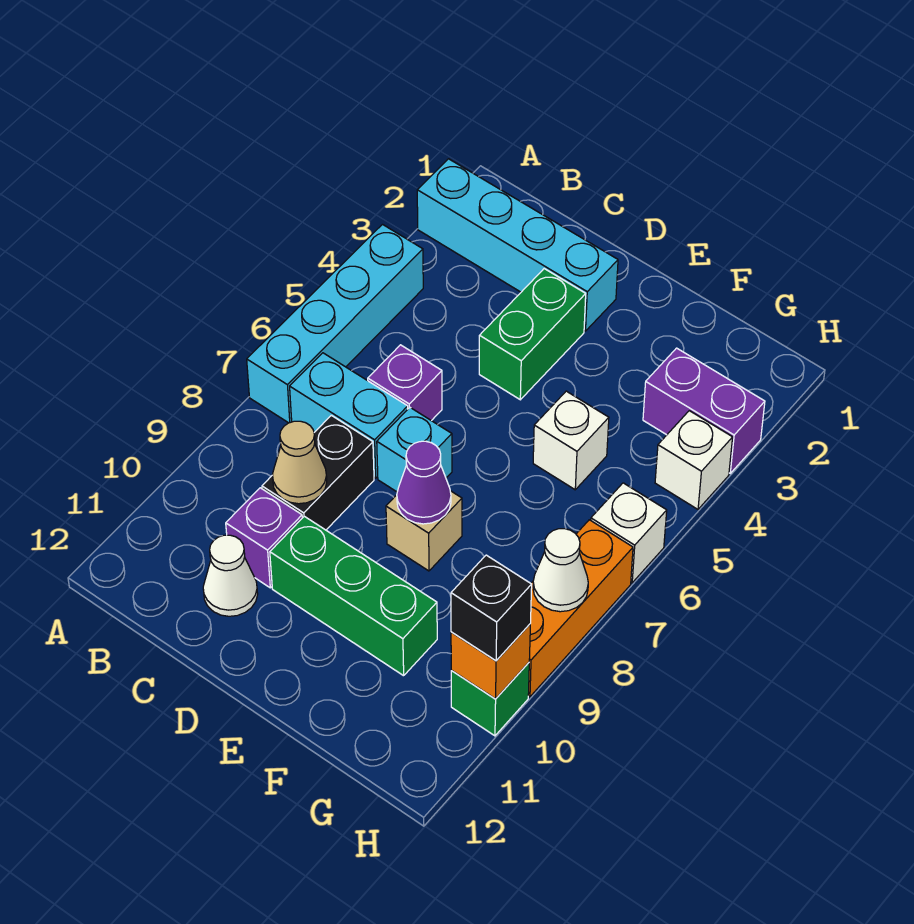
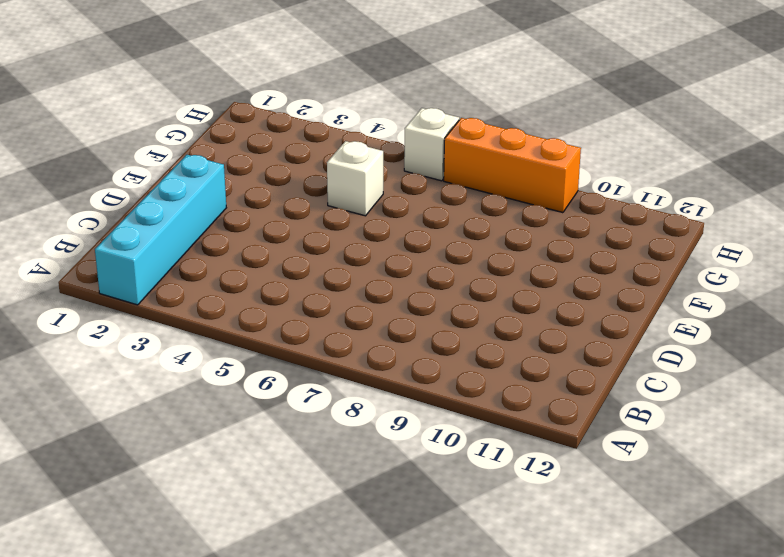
none -> cyan brick A4:A7 level 1
none -> cyan brick B7:C7 level 1
none -> purple brick C6 level 1

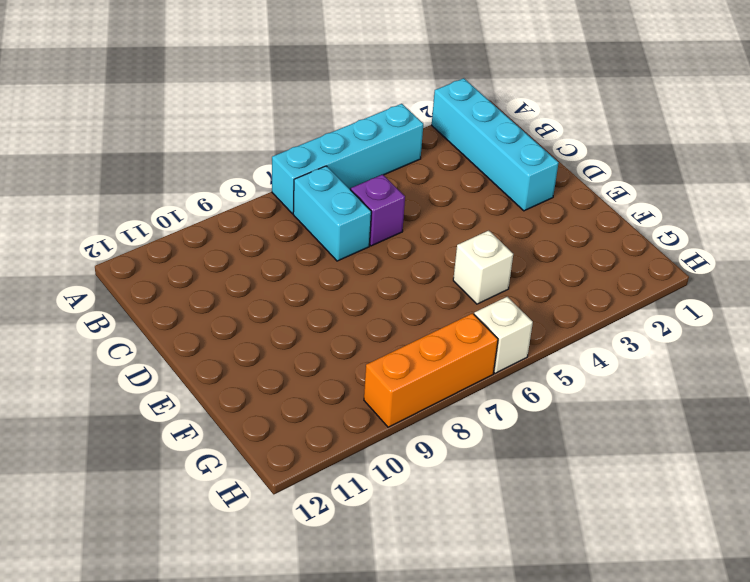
none -> black brick C8:C9 level 1
none -> purple brick C10 level 1
none -> white cone C11 level 1

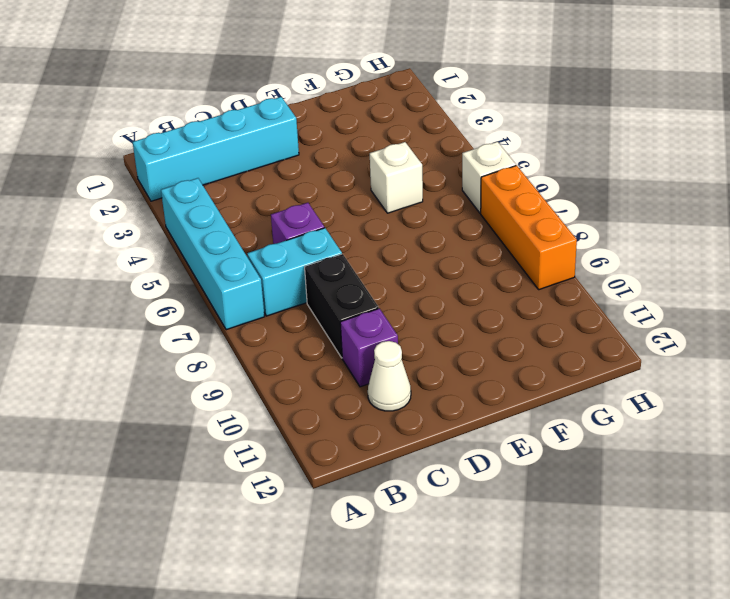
none -> green brick D3:D4 level 1
none -> cyan brick D7 level 1
none -> green brick D10:F10 level 1

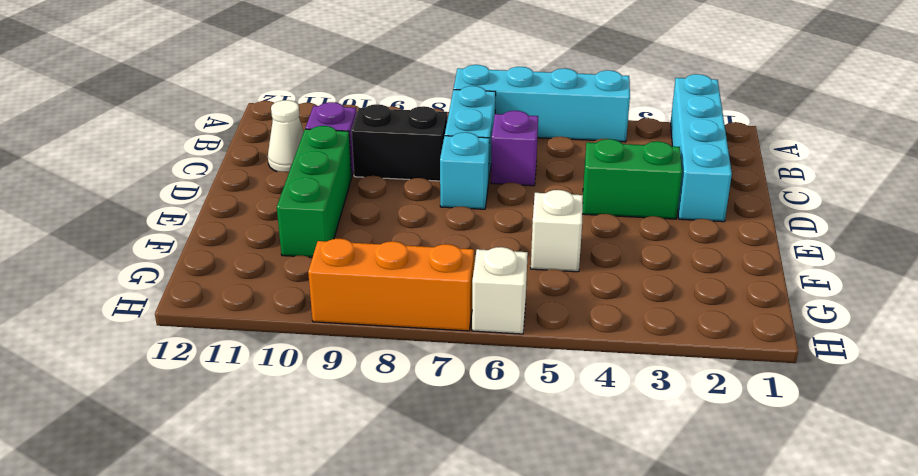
none -> tan brick E8 level 1
none -> purple brick G3:H3 level 1
none -> white brick H4 level 1

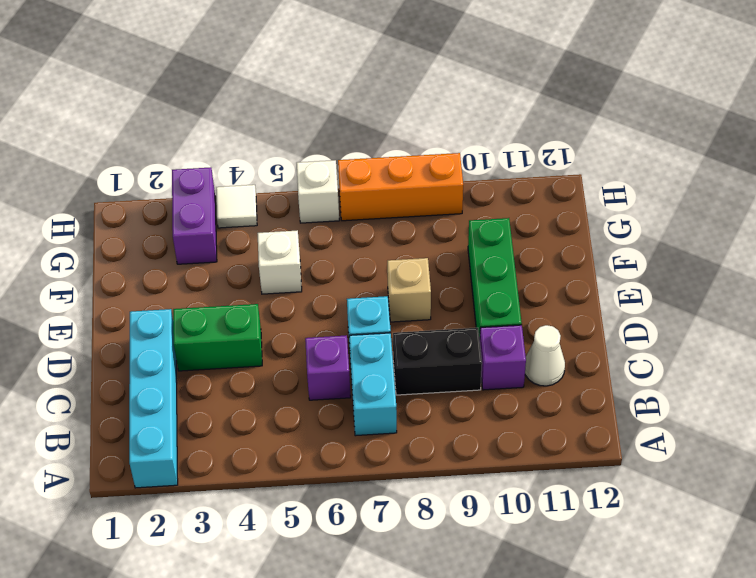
white tile H4 level 1 -> white brick H4 level 1
none -> cyan brick A4:A7 level 1
none -> green brick H10 level 1
none -> tan cone C9 level 2

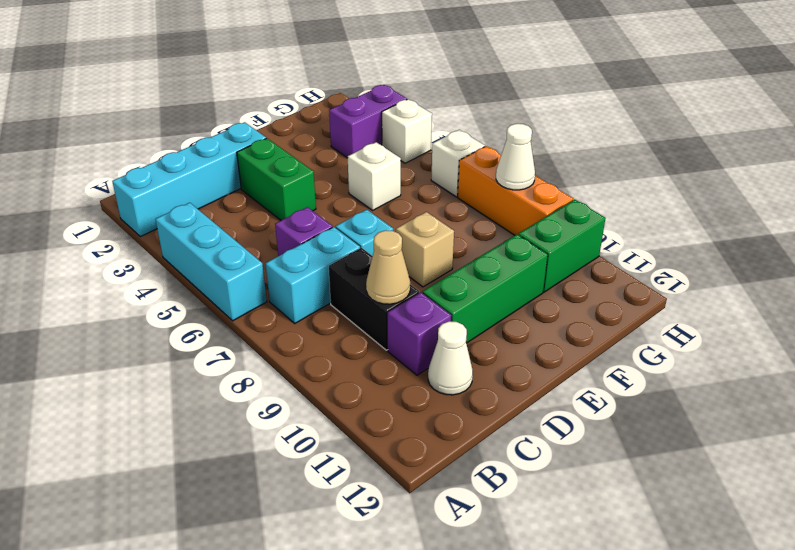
cyan brick A4:A6 level 1 -> cyan brick A4:A7 level 1
green brick G10:H10 level 1 -> green brick H10 level 1
none -> purple cone E8 level 2
none -> orange brick H10 level 2
none -> black brick H10 level 3

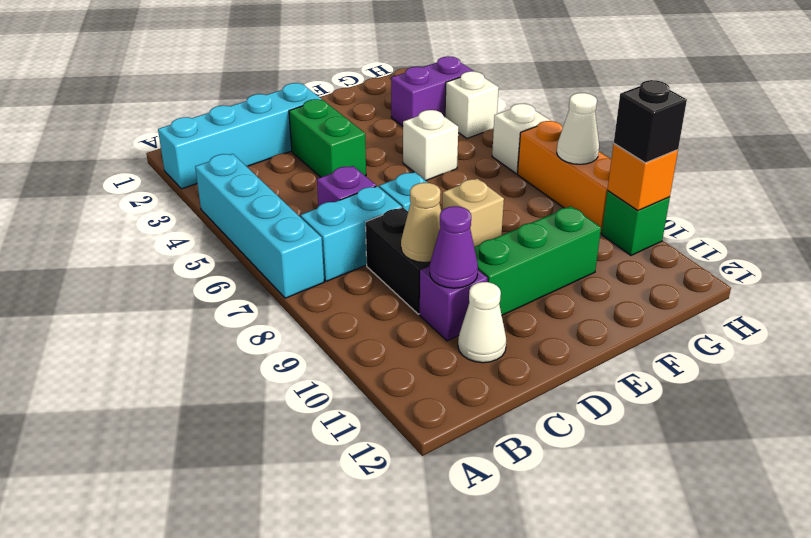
purple cone C10 level 2 -> purple cone E8 level 2

